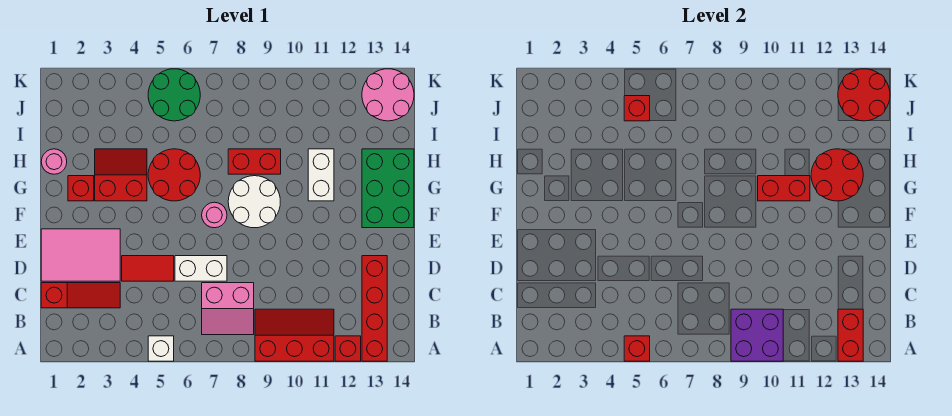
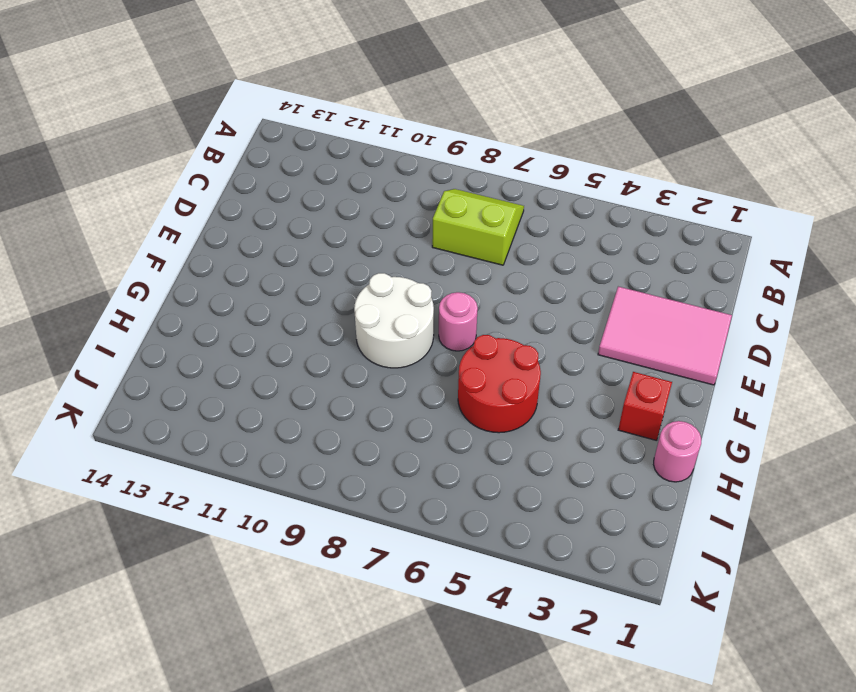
lime slope B7:C8 level 1 top C -> pink slope B7:C8 level 1 top C
none -> white brick A5 level 1
none -> red slope A9:B11 level 1 top A
none -> red brick A12 level 1

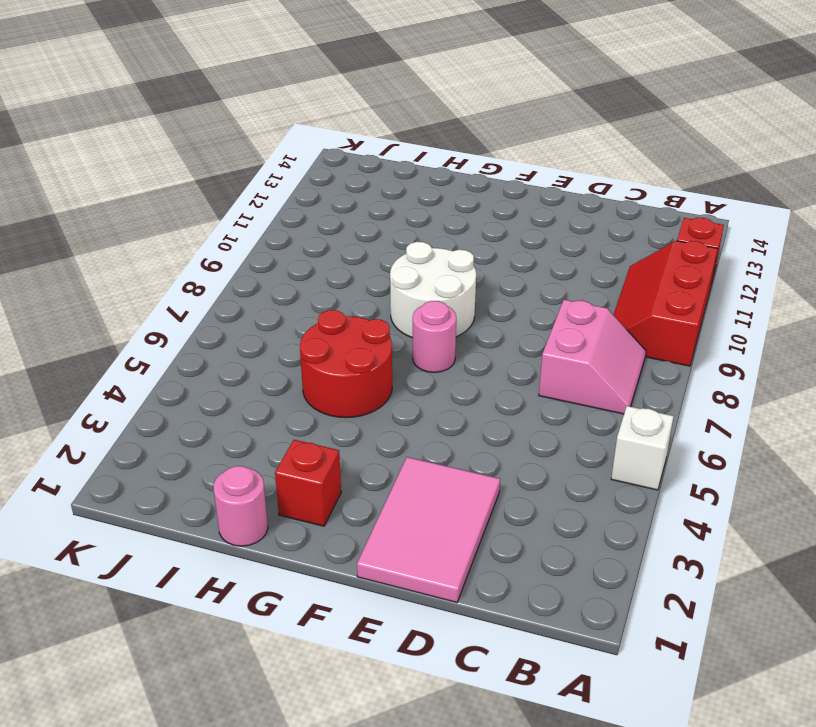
none -> red brick A13:D13 level 1
none -> red slope C1:C3 level 1 top 1
none -> red tile D4:D5 level 1

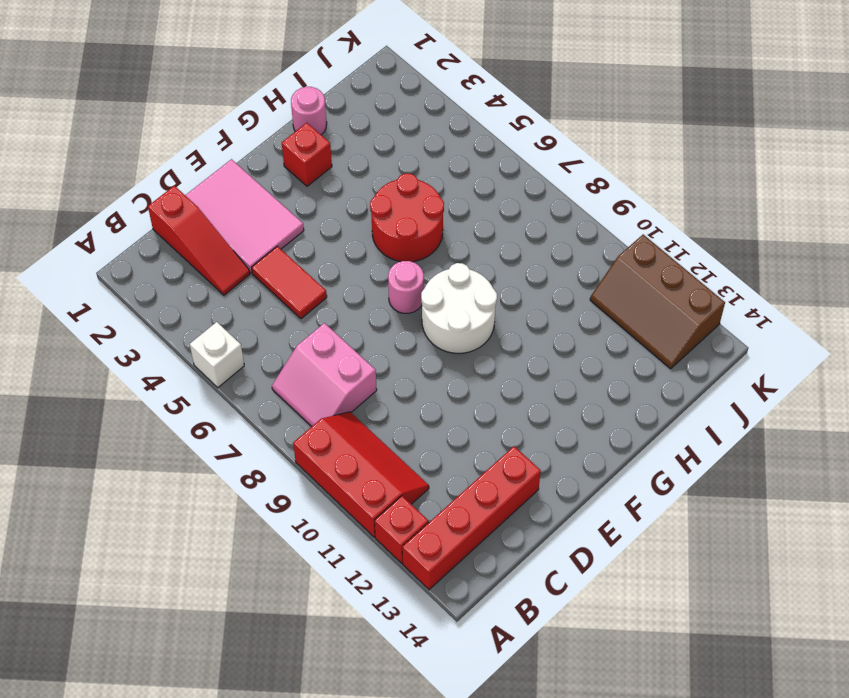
brown slope J11:K13 level 1 top K -> pink round brick J13:K14 level 1
none -> white brick D6:D7 level 1
none -> green brick F13:H14 level 1
none -> red slope G3:H4 level 1 top G

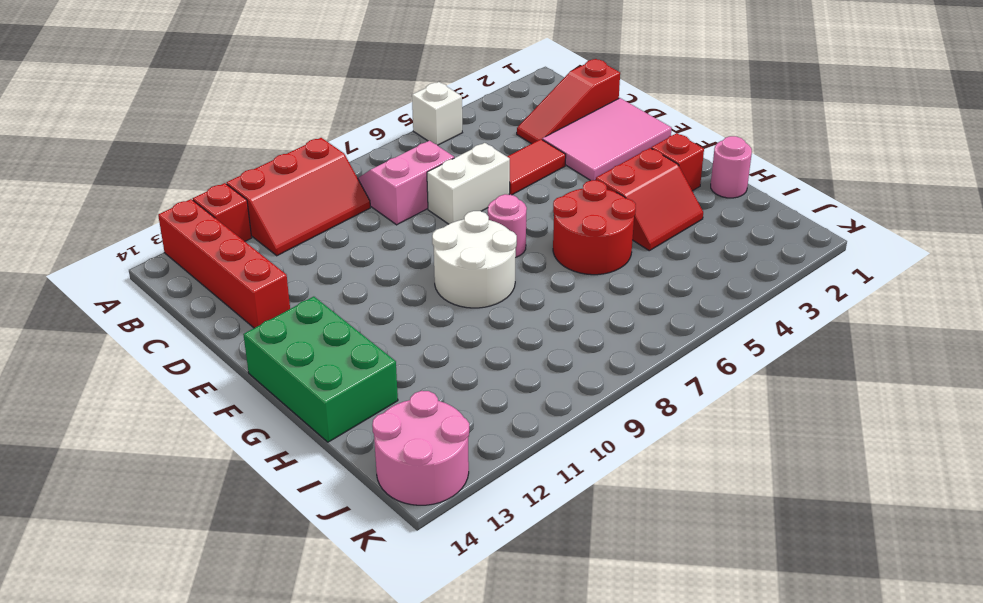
none -> white brick G11:H11 level 1
none -> red brick H8:H9 level 1
none -> green round brick J5:K6 level 1

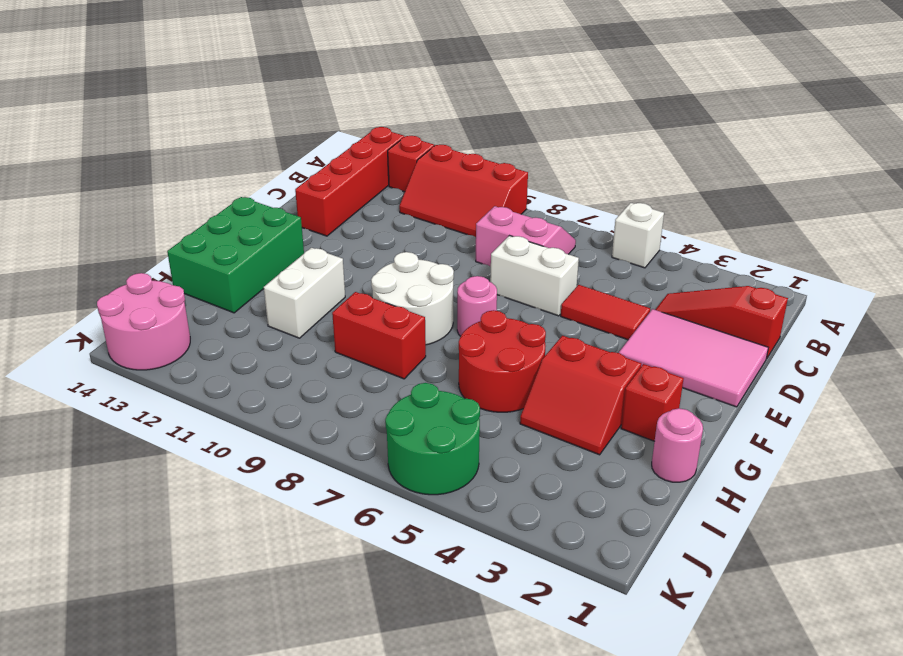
none -> red brick A5 level 2
none -> purple brick A9:B10 level 2
none -> red brick A13:B13 level 2

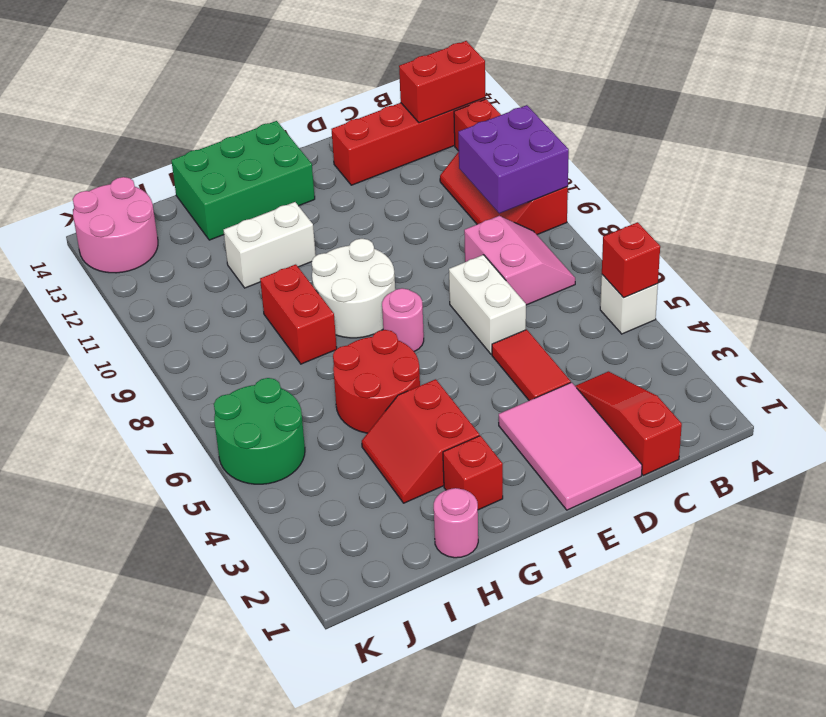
none -> red brick G10:G11 level 2
none -> red round brick G12:H13 level 2
none -> red brick J5 level 2

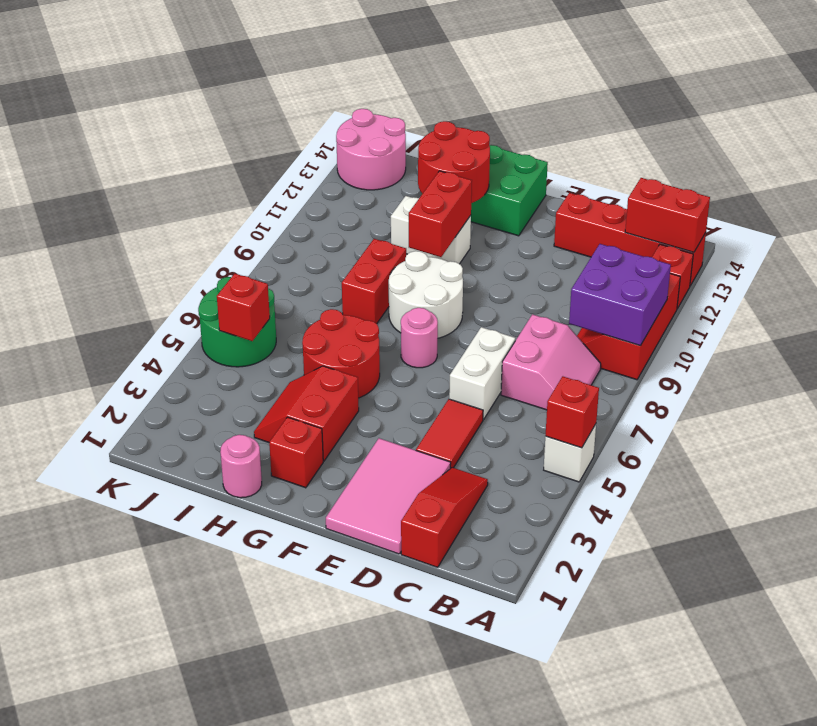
none -> red round brick J13:K14 level 2

